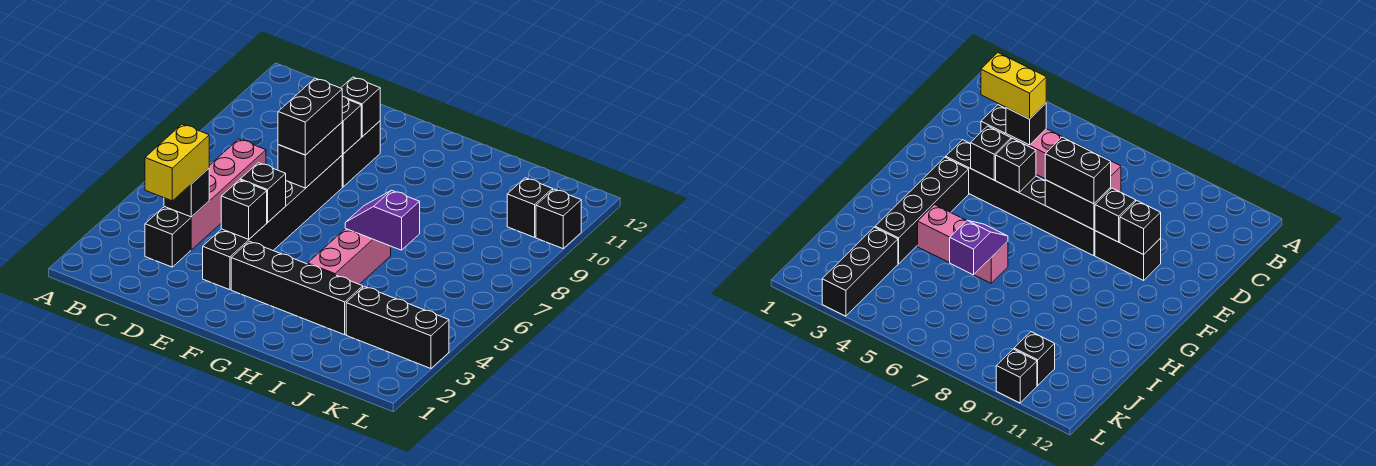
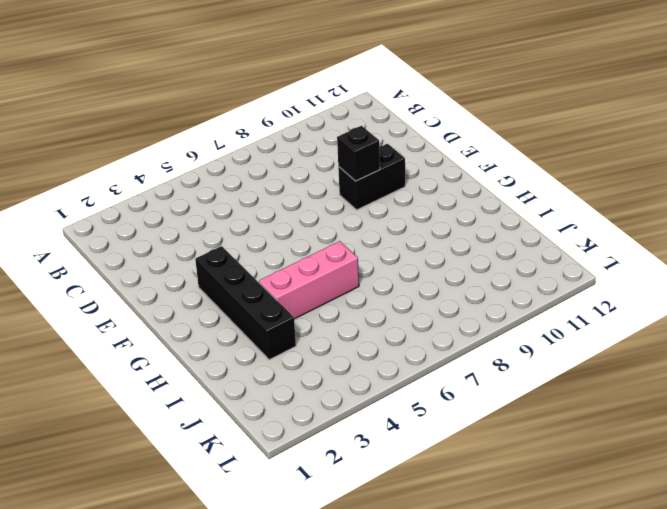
none -> black brick C3 level 1
none -> pink brick C4:C7 level 1
none -> black brick E3:E8 level 1

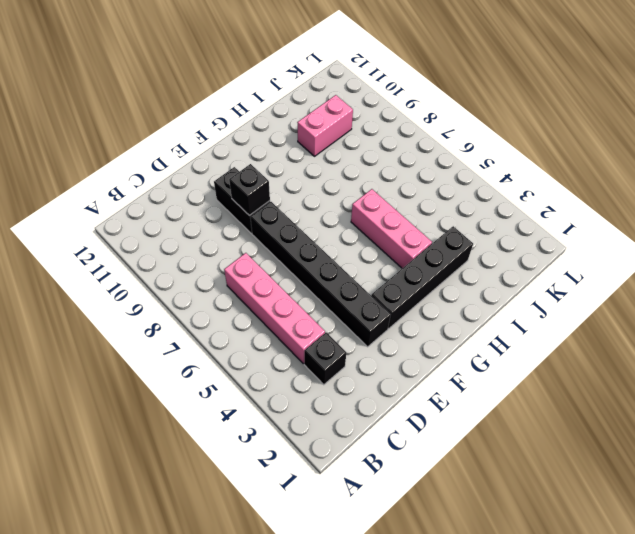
pink brick I10:J10 level 1 -> none
none -> black brick J3:L3 level 1
none -> black brick K10 level 1
none -> black brick L10 level 1

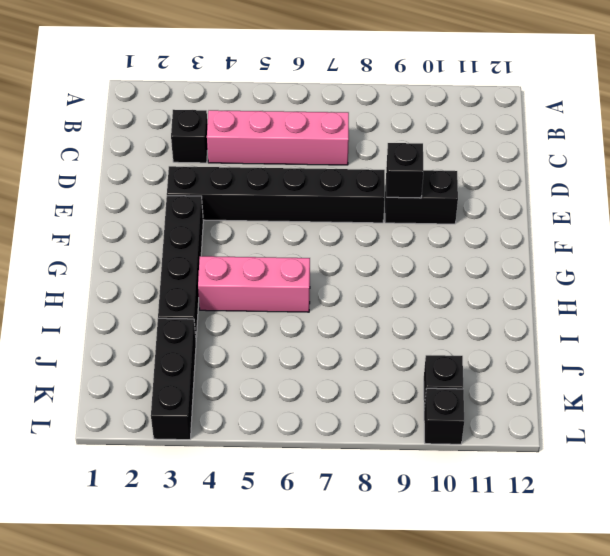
none -> black brick C4 level 2
none -> black brick E4 level 2
none -> black brick E5 level 2

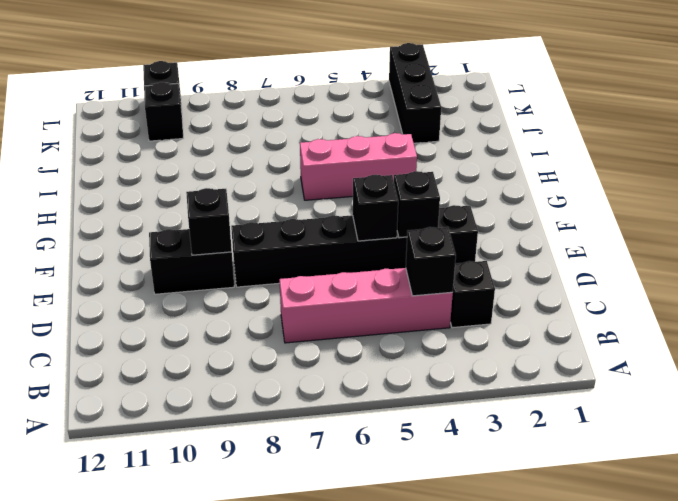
none -> black brick F3:I3 level 1
none -> black brick E7:E8 level 2
none -> black brick E10 level 2

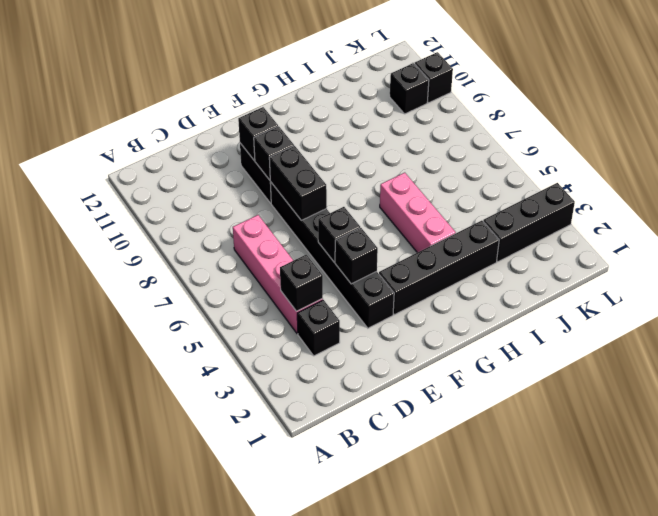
none -> purple slope H6:I6 level 2 top I
none -> yellow brick C3:C4 level 3
none -> black brick E7:E8 level 3

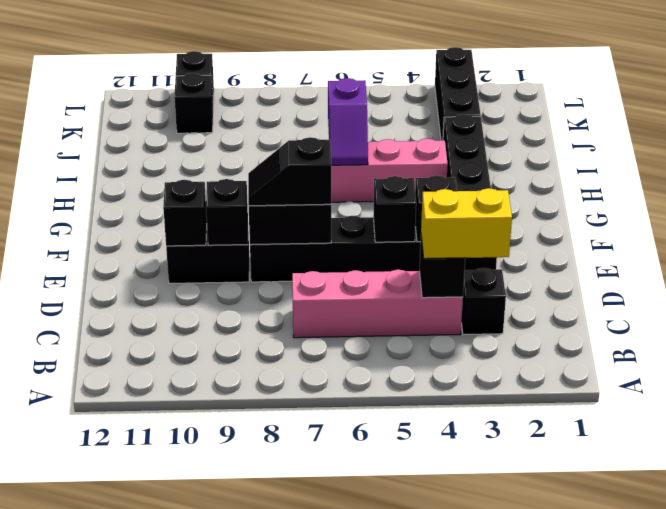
black slope E7:E8 level 3 top 7 -> black brick E7:E8 level 3

